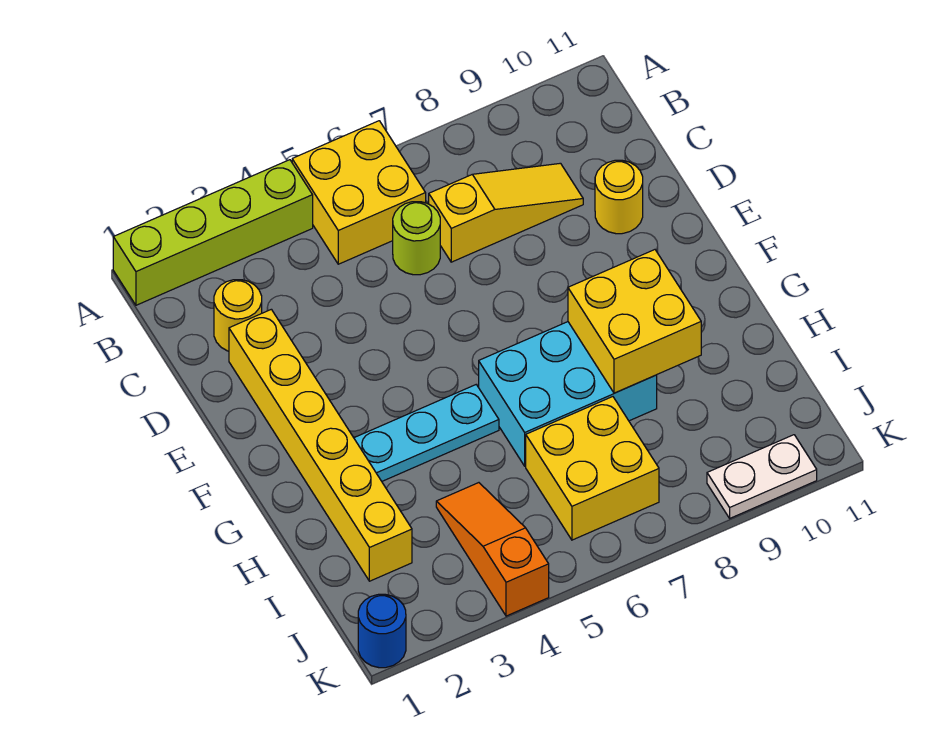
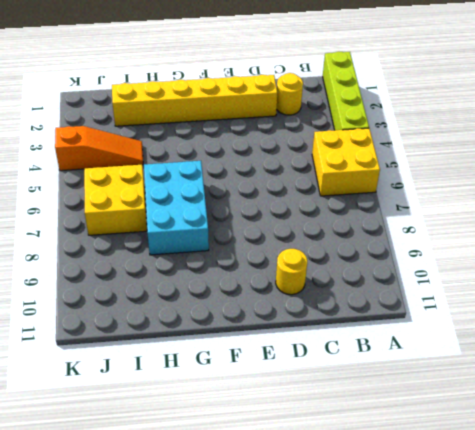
none -> lime round brick C6 level 1
none -> yellow slope C7:C9 level 1 top 7
none -> cyan plate G3:G5 level 1

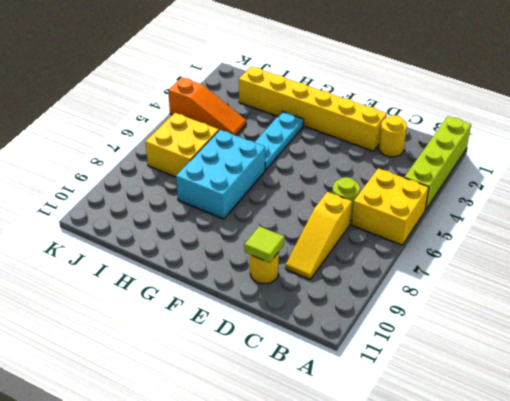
lime tile D10 level 2 -> none
none -> blue round brick K1 level 1
none -> white plate K9:K10 level 1
none -> yellow brick G8:H9 level 2

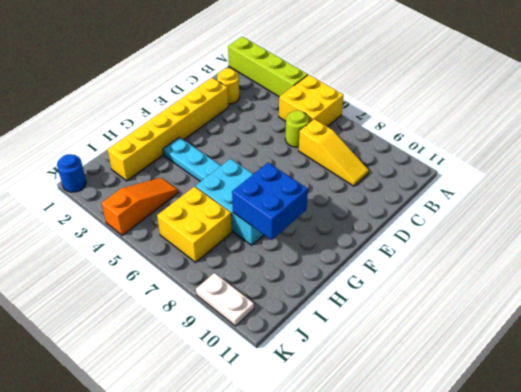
blue brick G8:H9 level 2 -> yellow brick G8:H9 level 2
none -> yellow round brick D10 level 1

